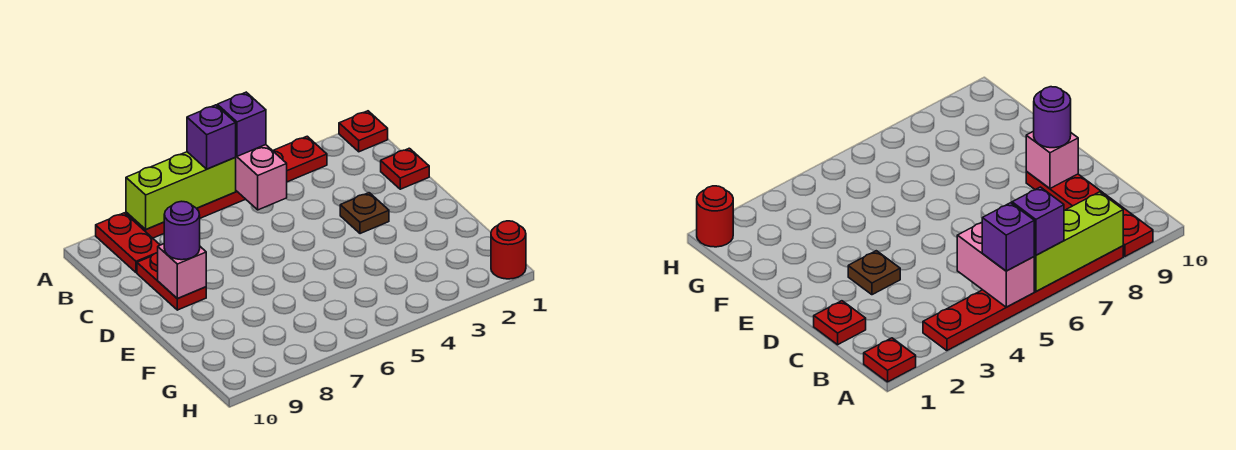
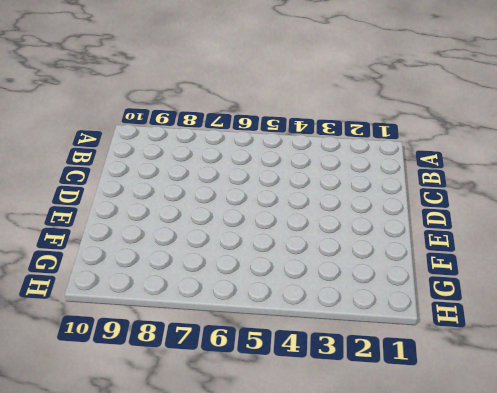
none -> red plate A1 level 1
none -> red plate A3:A8 level 1
none -> red plate A9:B9 level 1

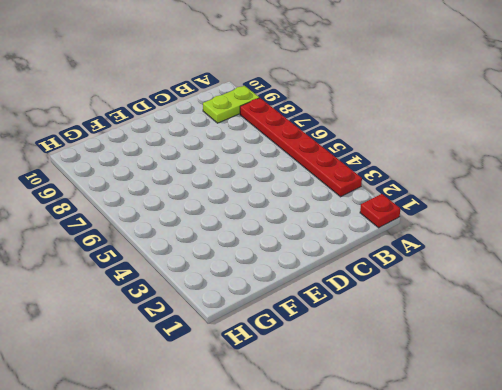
lime plate A9:B9 level 1 -> red plate A9:B9 level 1
none -> red plate C1 level 1
none -> red plate C9:D9 level 1
none -> brown plate D3 level 1

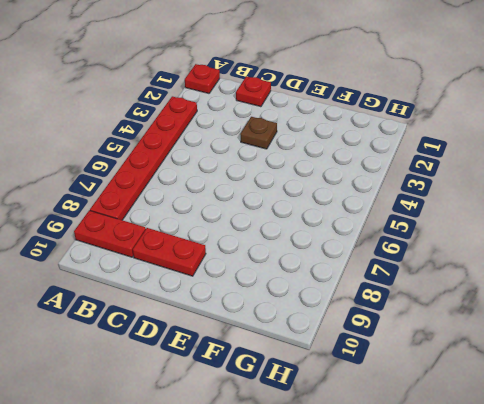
none -> red round brick H1 level 1
none -> pink brick A5:B5 level 2
none -> lime brick A6:A8 level 2

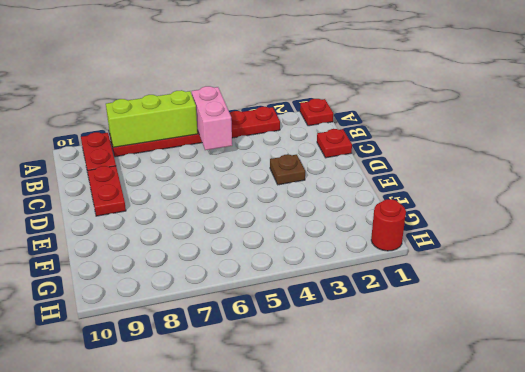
none -> pink brick D9 level 2
none -> purple brick A5 level 3
none -> purple brick A6 level 3

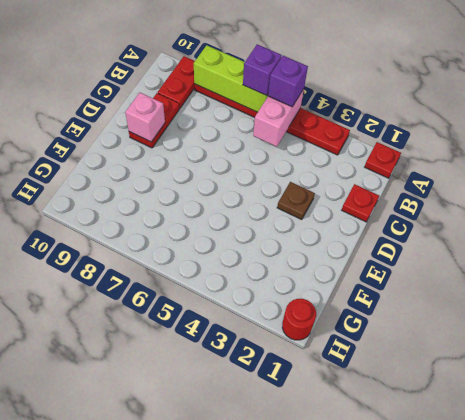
none -> purple round brick D9 level 3

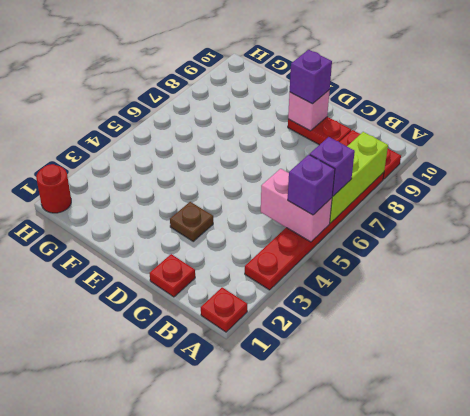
purple brick D9 level 3 -> purple round brick D9 level 3

